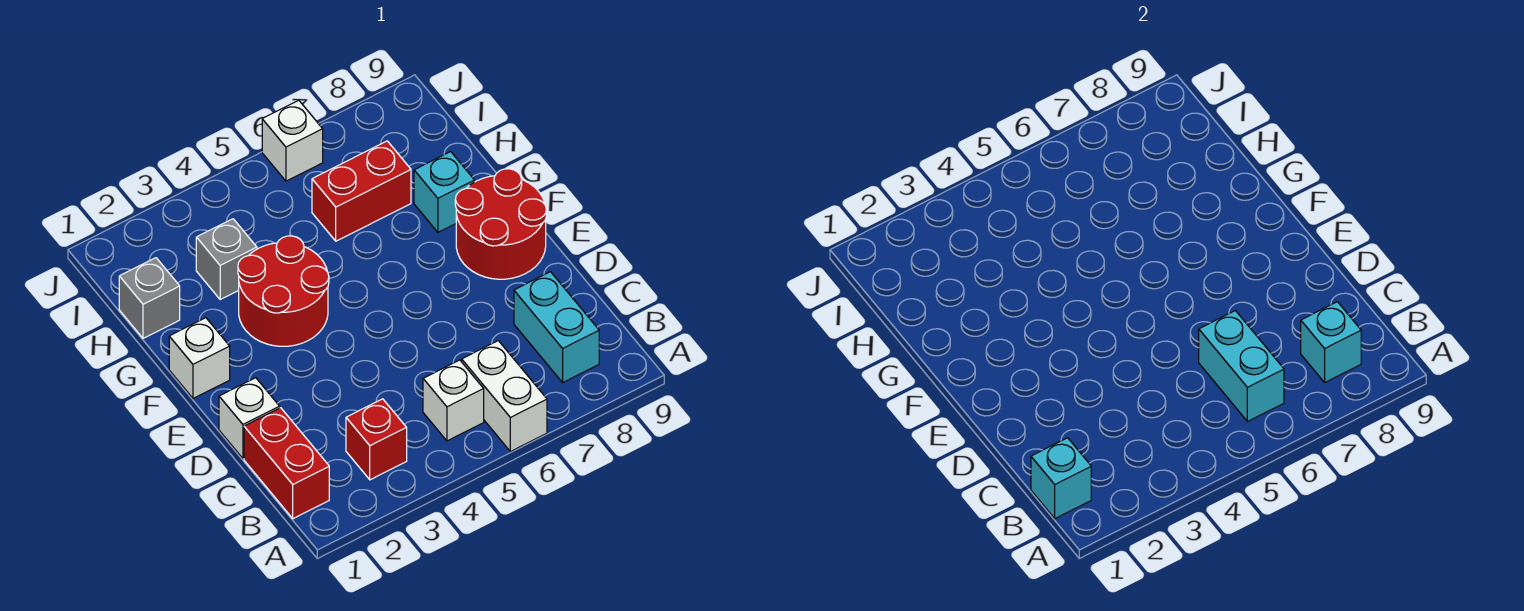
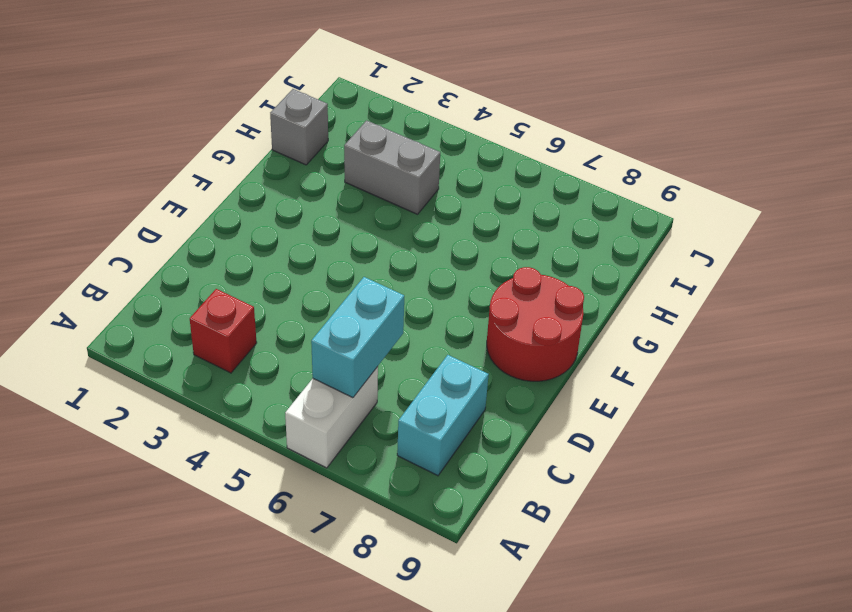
grey brick H3:H4 level 1 -> grey brick H3 level 1
none -> red brick B1:C1 level 1
none -> white brick B5 level 1
none -> white brick D1 level 1

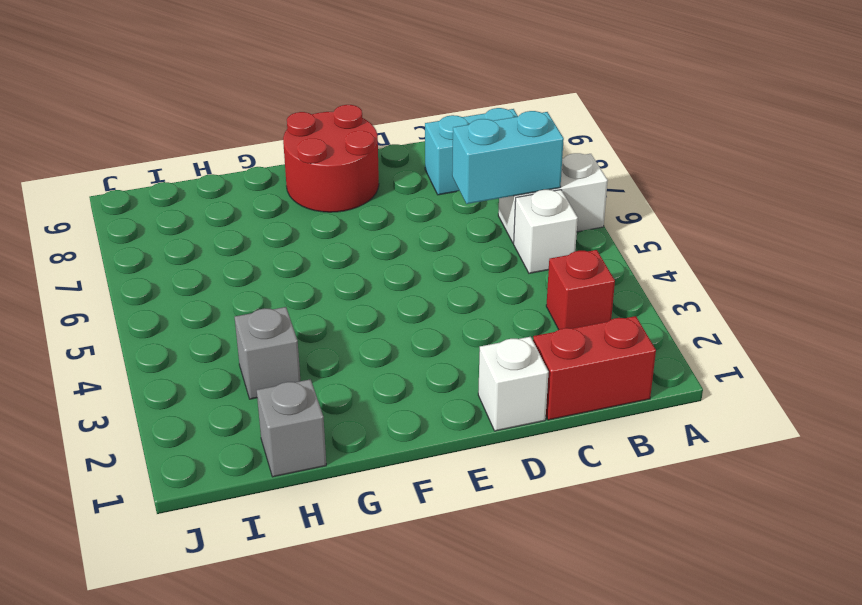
none -> white brick F1 level 1
none -> red round brick F3:G4 level 1
none -> cyan brick G8 level 1

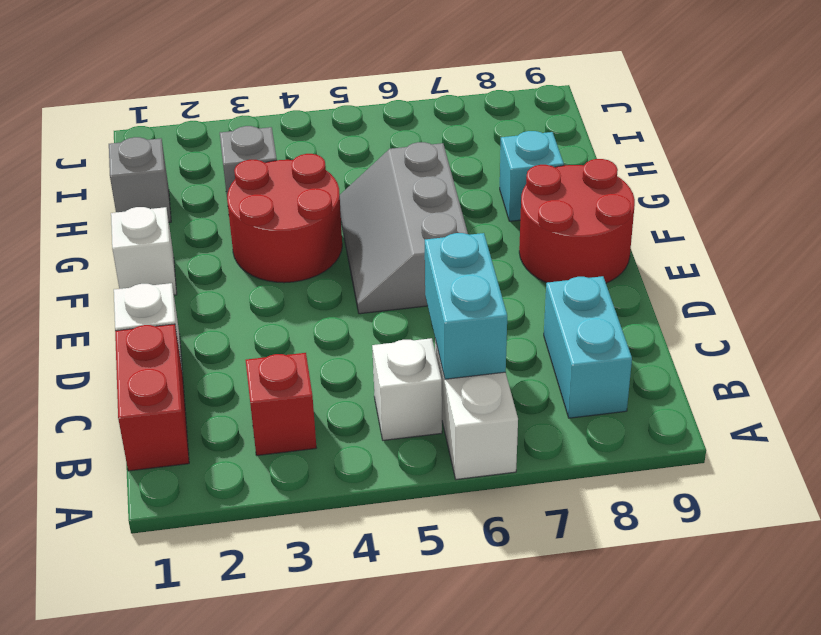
grey slope E5:G6 level 1 top 6 -> none
none -> red brick H6:H7 level 1
none -> white brick J6 level 1
none -> cyan brick B1 level 2

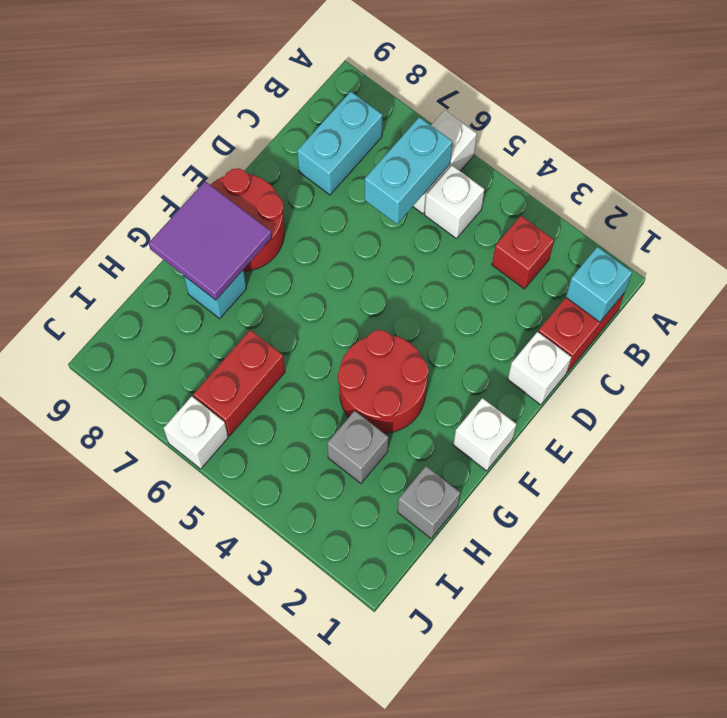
purple tile F8:G9 level 2 -> none
red brick H6:I6 level 1 -> red brick H6:H7 level 1
none -> cyan brick B8 level 2

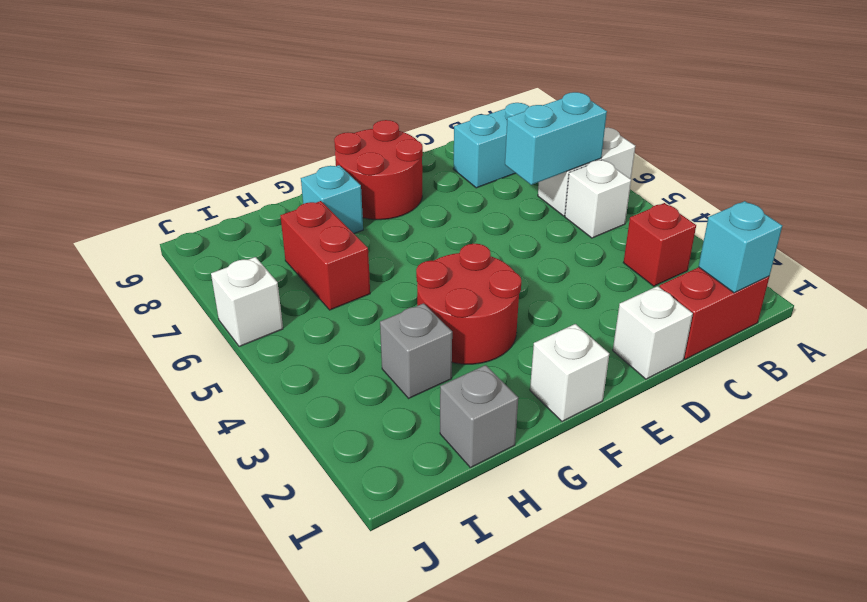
none -> cyan brick B8 level 2

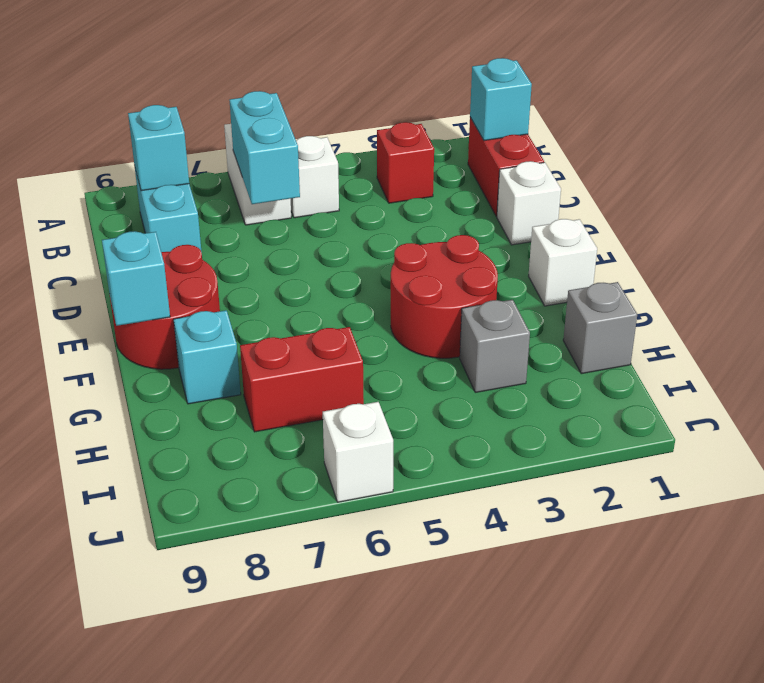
cyan brick F9 level 2 -> none

